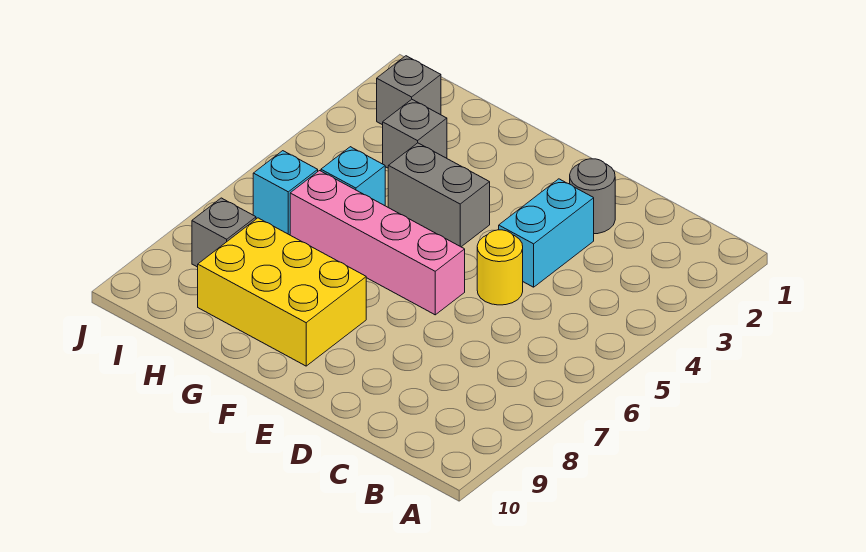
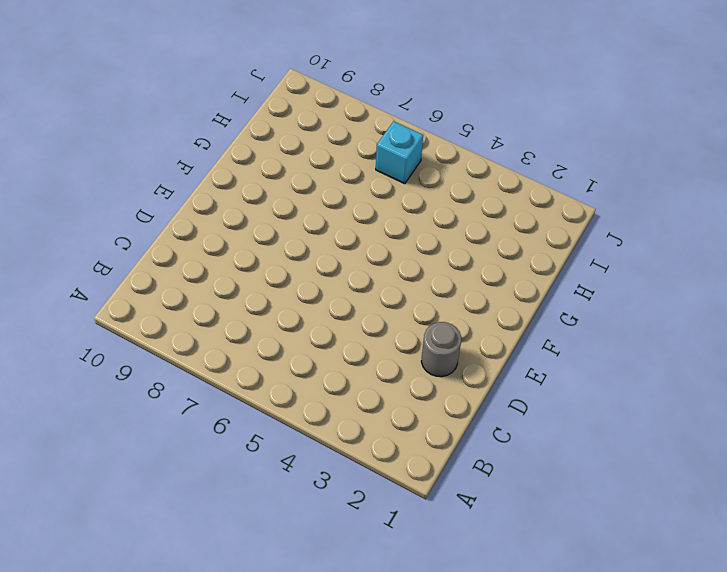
none -> cyan brick D3:D4 level 1
none -> yellow round brick D5 level 1

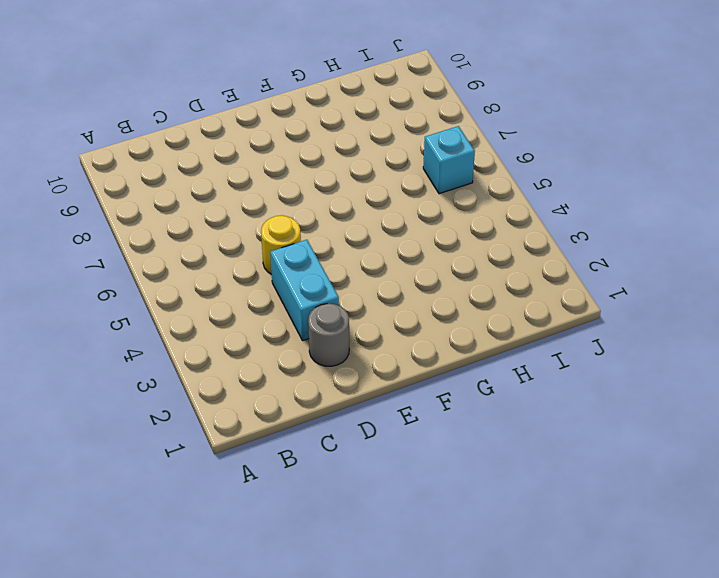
none -> pink brick E6:H6 level 1
none -> grey brick F4:G4 level 1

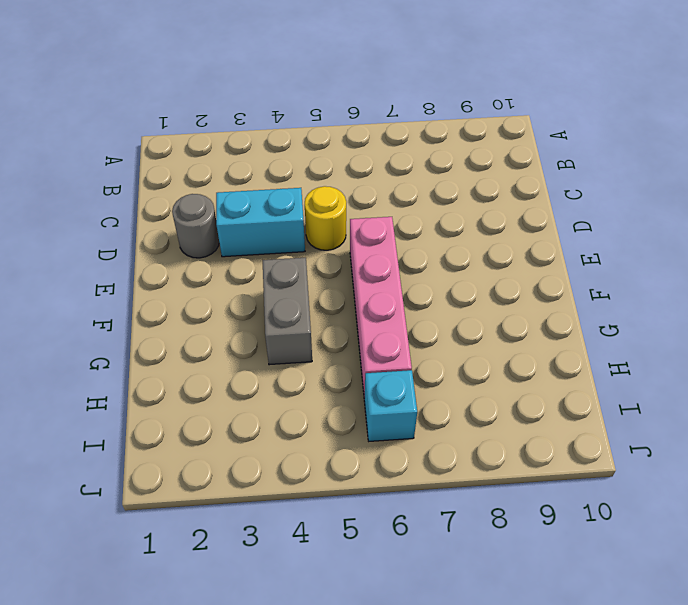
none -> yellow brick F8:H9 level 1
none -> grey brick H3 level 1

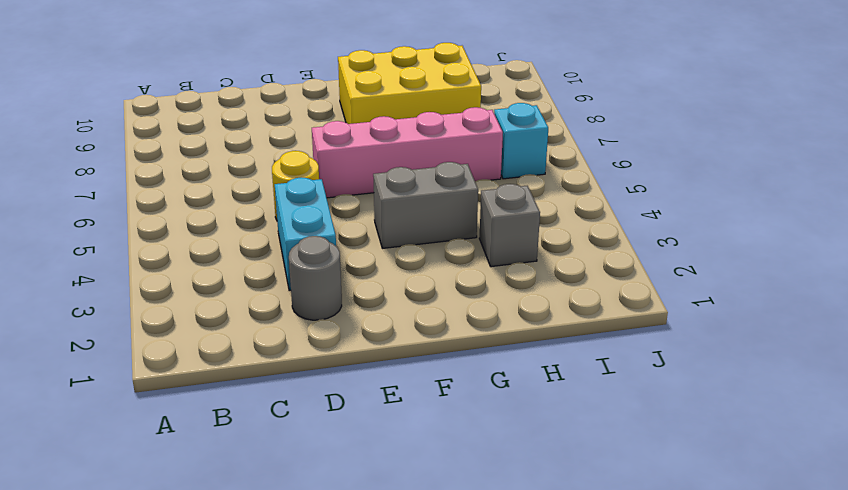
none -> cyan brick H5 level 1
none -> grey brick I2 level 1

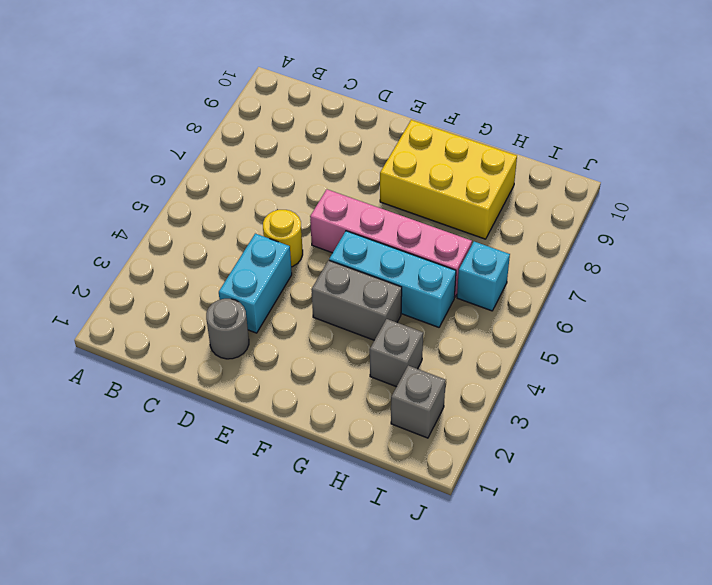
cyan brick F5:H5 level 1 -> cyan brick H5 level 1
none -> grey brick I8 level 1

